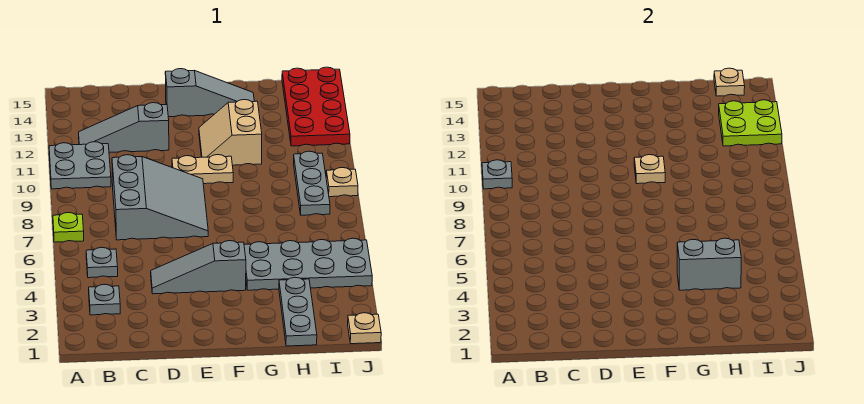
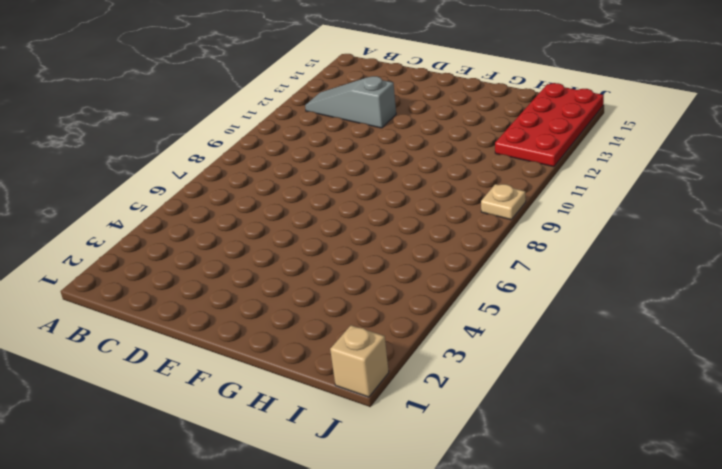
tan brick J1 level 1 -> tan plate J1 level 1
none -> lime plate A7 level 1
none -> grey plate A10:B11 level 1
none -> grey plate B3 level 1

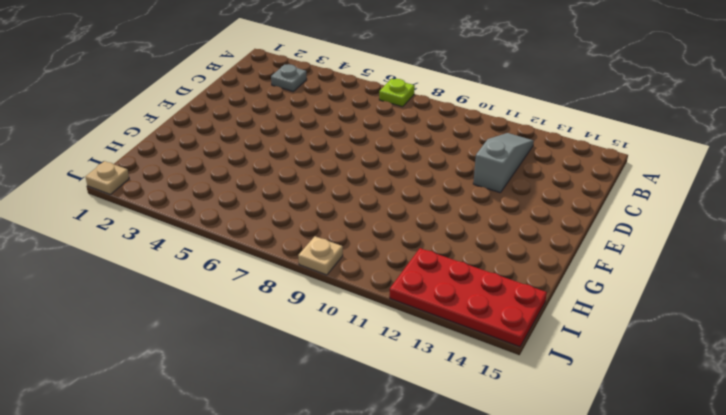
none -> grey plate A10:B11 level 1
none -> grey plate B5 level 1
none -> grey slope C7:E9 level 1 top C

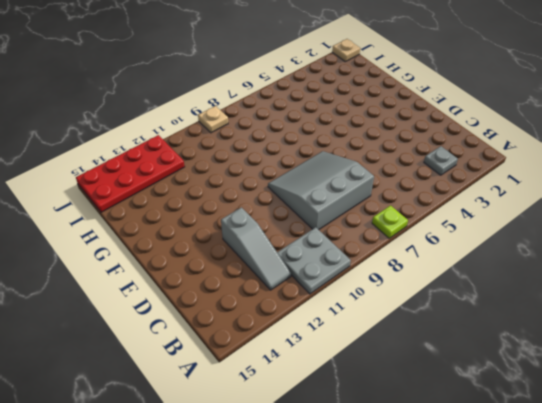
none -> grey plate B5 level 1
none -> grey slope D4:F4 level 1 top F
none -> tan plate E10:F10 level 1

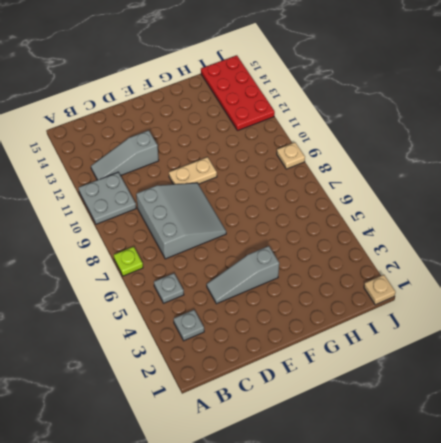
none -> grey slope E14:G14 level 1 top E
none -> tan slope F11:G12 level 1 top G
none -> grey plate G4:J5 level 1

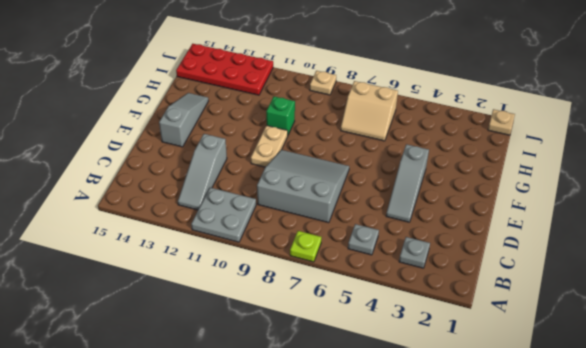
green brick G10 level 1 -> none
tan slope H6:I7 level 1 top I -> tan slope F11:G12 level 1 top G
none -> grey plate G4:J5 level 1
none -> grey plate H1:H3 level 1
none -> grey plate I8:I10 level 1

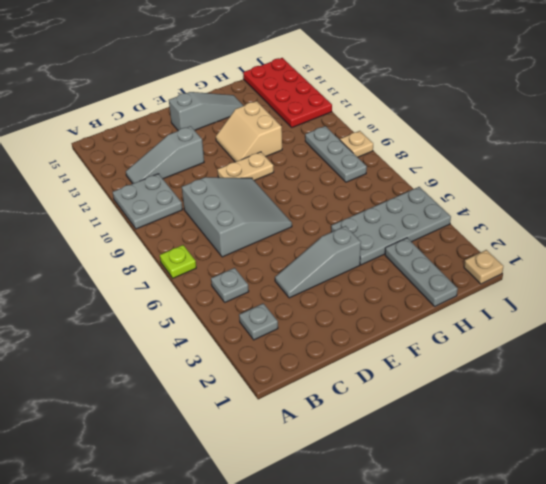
none -> grey plate A10 level 2
none -> tan plate F10 level 2
none -> grey brick G4:H4 level 2

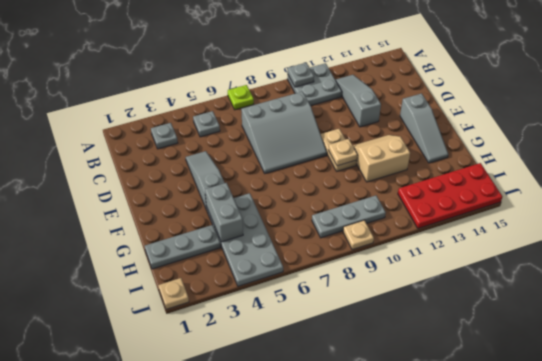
none -> lime plate I12:J13 level 2
none -> tan plate I15 level 2

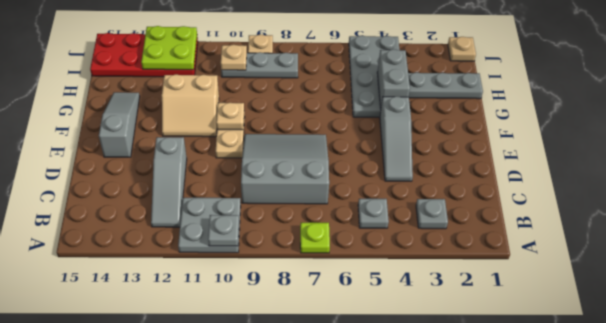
tan plate I10 level 2 -> tan plate I15 level 2

